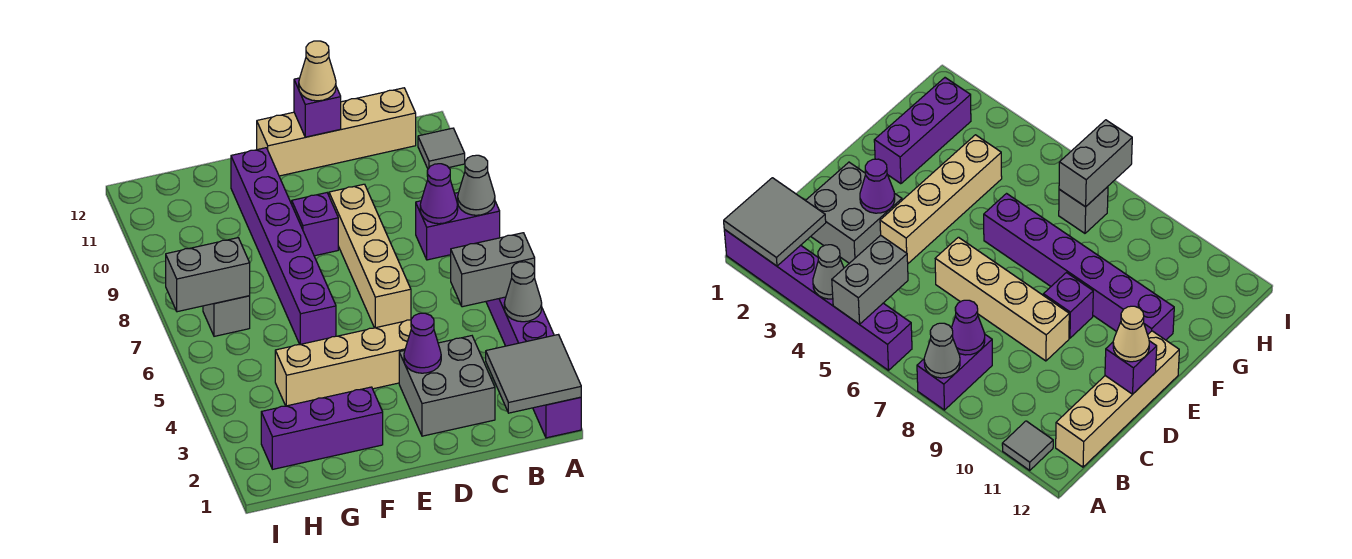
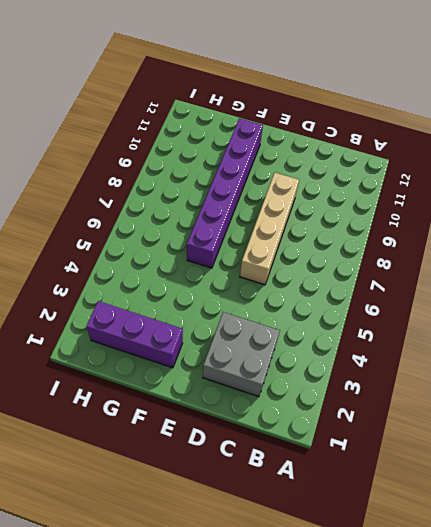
none -> purple brick A1:A6 level 1
none -> purple brick A8:B8 level 1
none -> grey tile A11 level 1

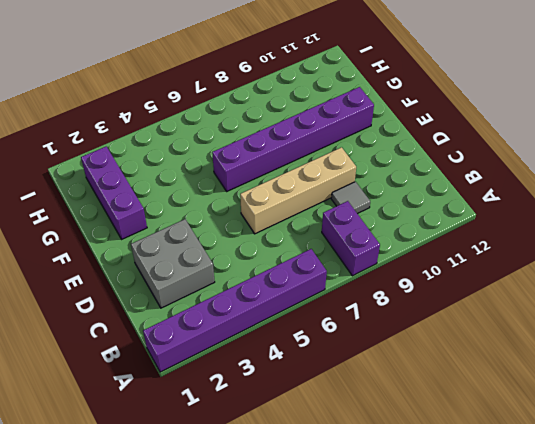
grey tile C9 level 1 -> grey tile A11 level 1
none -> tan brick B12:E12 level 1
none -> tan brick D4:G4 level 1
none -> purple brick E9 level 1

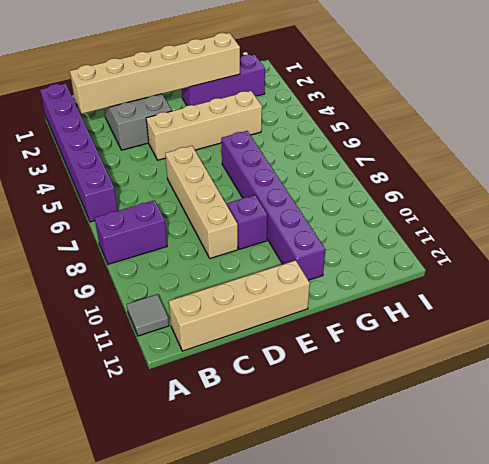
tan brick B2:G2 level 2 -> grey tile A1:B2 level 2
none -> grey brick H7 level 1
none -> grey cone A4 level 2
none -> grey brick A5:B5 level 2

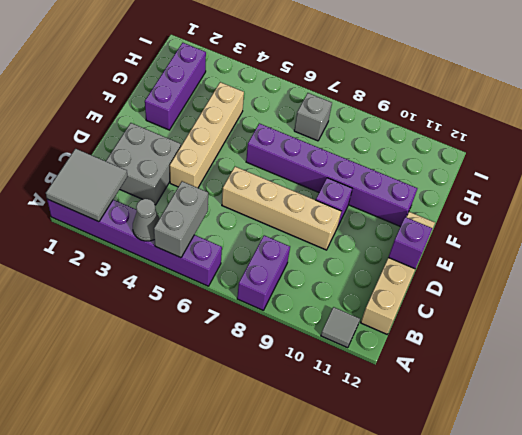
none -> grey cone A8 level 2
none -> purple cone B8 level 2
none -> purple cone D3 level 2

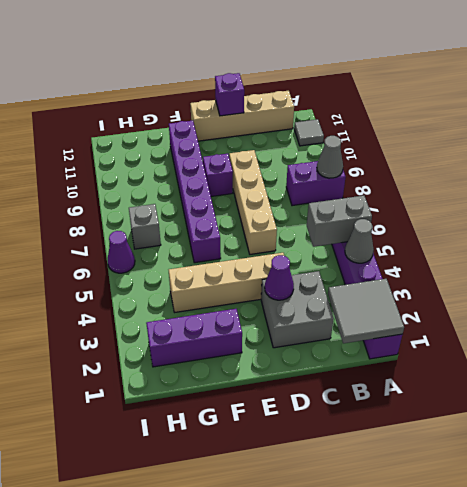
purple cone I6 level 1 -> purple cone B8 level 2
none -> grey brick H7:I7 level 2
none -> tan cone D12 level 3

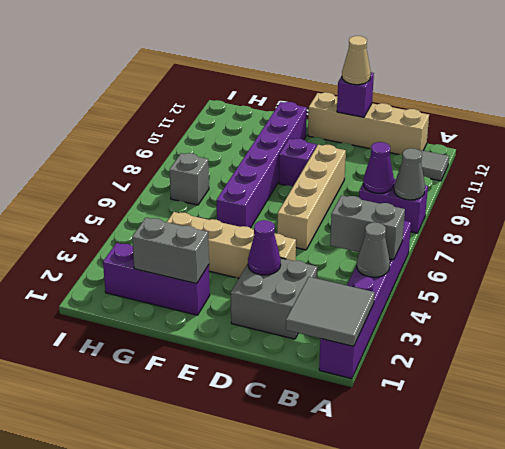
grey brick F2:G2 level 2 -> grey brick H7:I7 level 2

